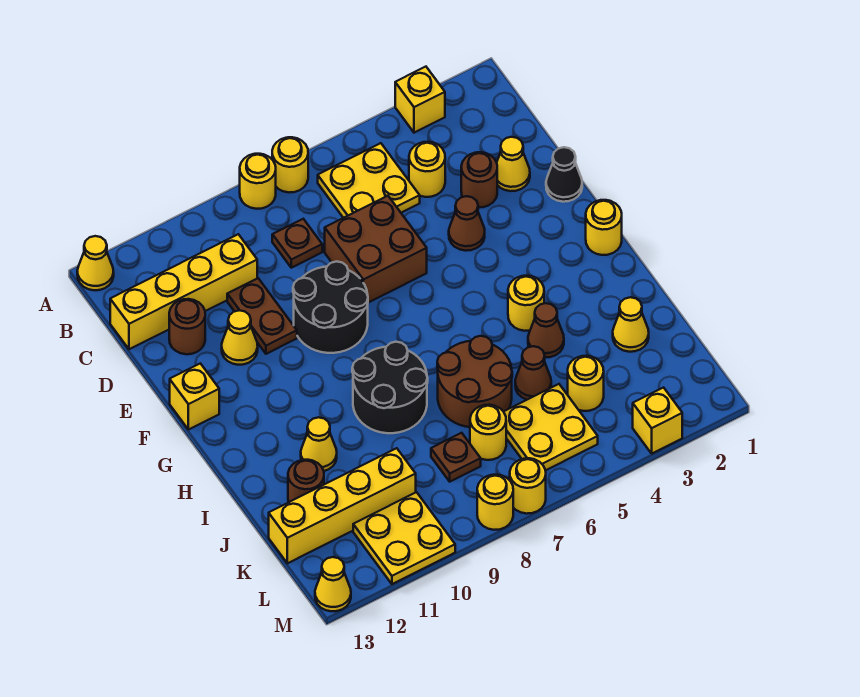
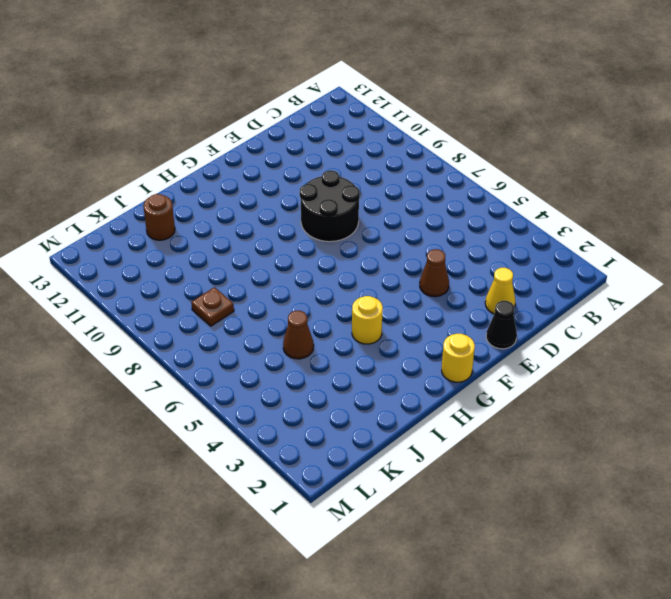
none -> yellow brick A3 level 1
none -> yellow round brick A7 level 1
none -> yellow round brick A8 level 1
none -> yellow cone A13 level 1

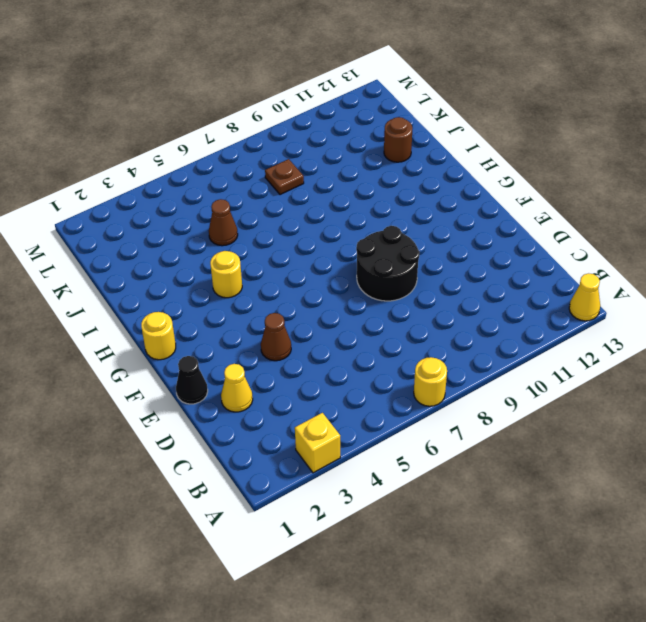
none -> yellow round brick A8 level 1
none -> yellow plate B5:C6 level 1
none -> yellow round brick C4 level 1
none -> brown plate C8 level 1

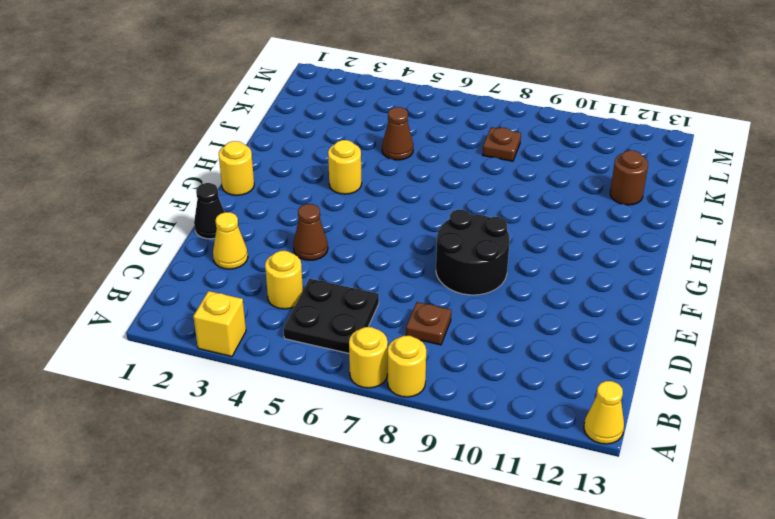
black plate B5:C6 level 1 -> yellow plate B5:C6 level 1
none -> yellow brick C10:C13 level 1
none -> brown round brick D3 level 1
none -> brown brick D6:E7 level 1
none -> brown plate D10:E10 level 1

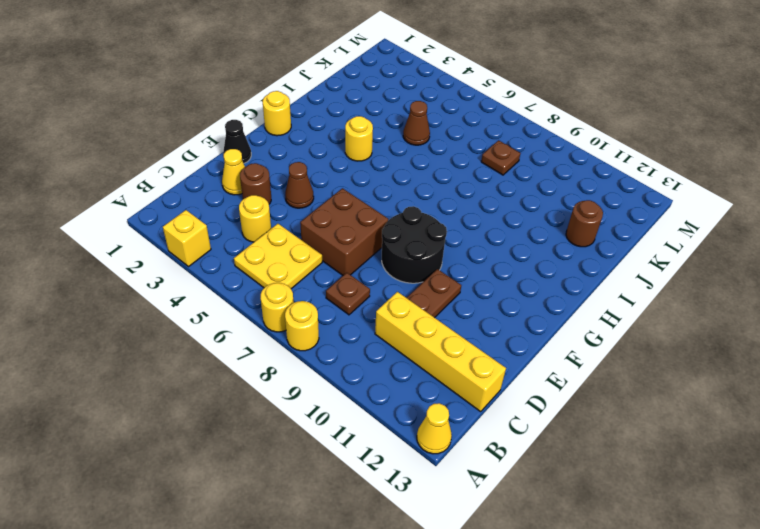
none -> brown round brick D12 level 1
none -> yellow cone E11 level 1
none -> yellow brick F13 level 1
none -> black round brick H8:I9 level 1

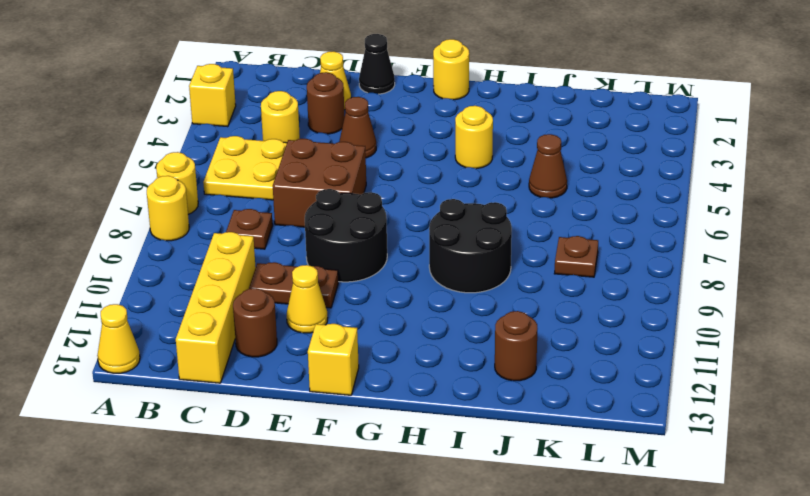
none -> brown cone I4 level 1
none -> brown round brick I6:J7 level 1
none -> yellow cone I11 level 1
none -> yellow cone J2 level 1

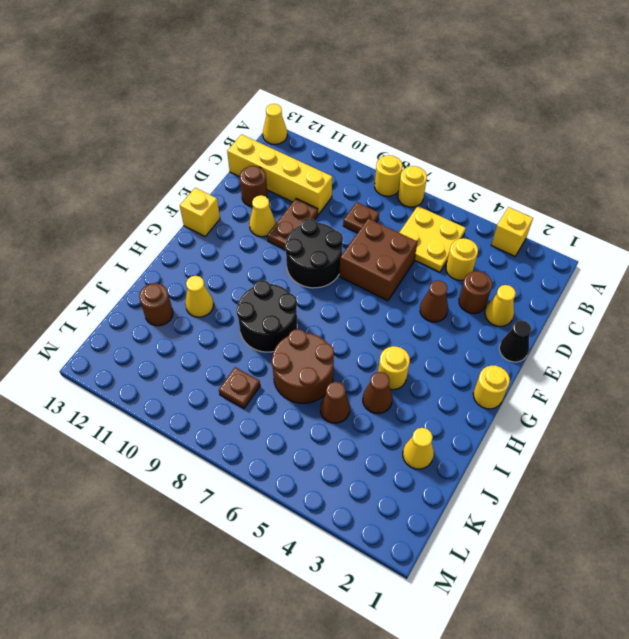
none -> yellow round brick K4 level 1
none -> yellow plate K5:L6 level 1
none -> yellow round brick K7 level 1
none -> yellow brick K10:K13 level 1

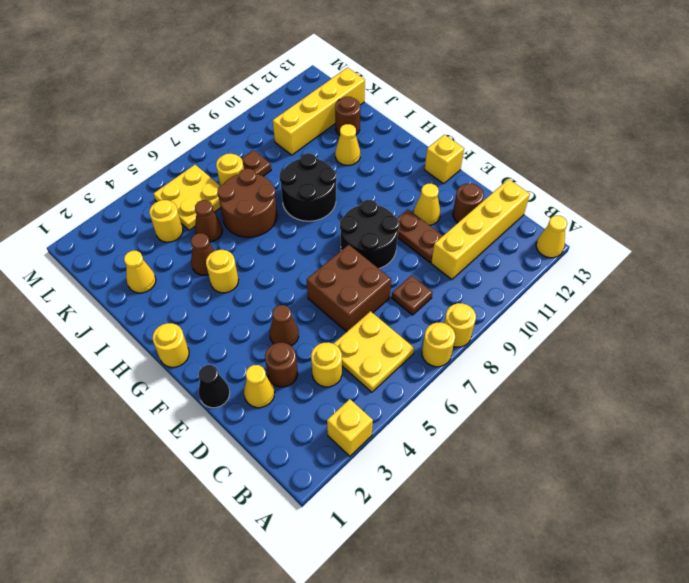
none -> yellow plate L10:M11 level 1
none -> yellow brick M3 level 1
none -> yellow round brick M7 level 1
none -> yellow round brick M8 level 1

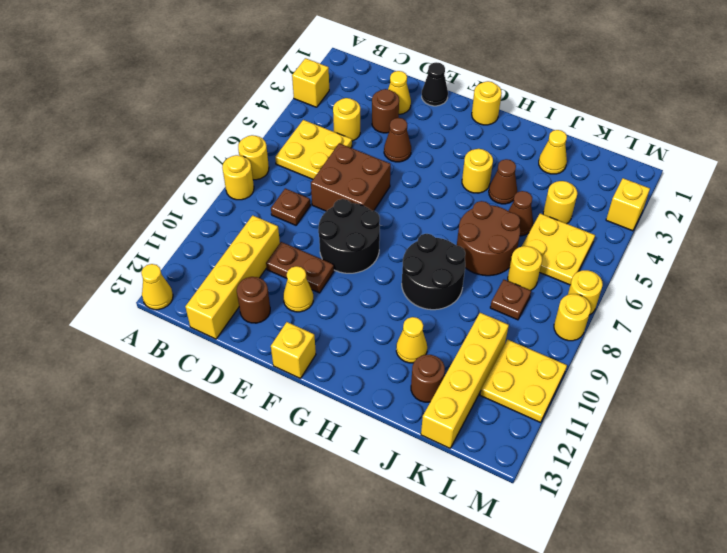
none -> yellow cone M13 level 1

